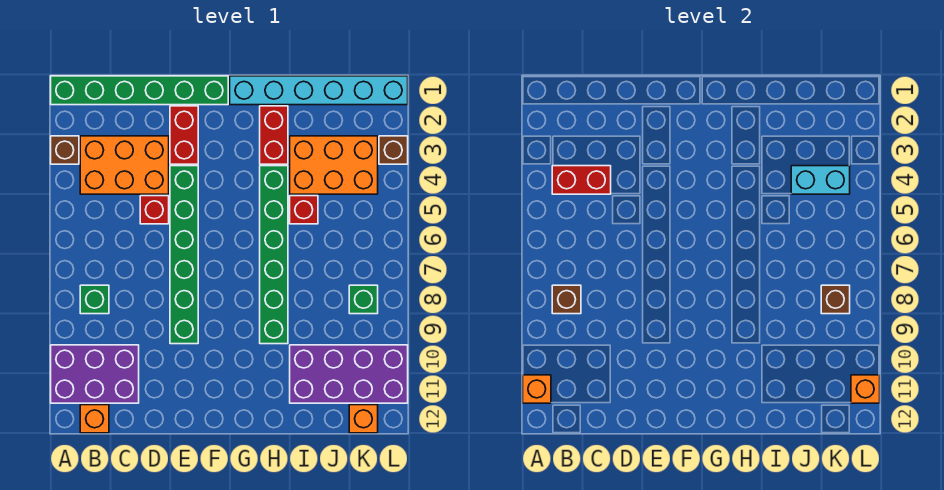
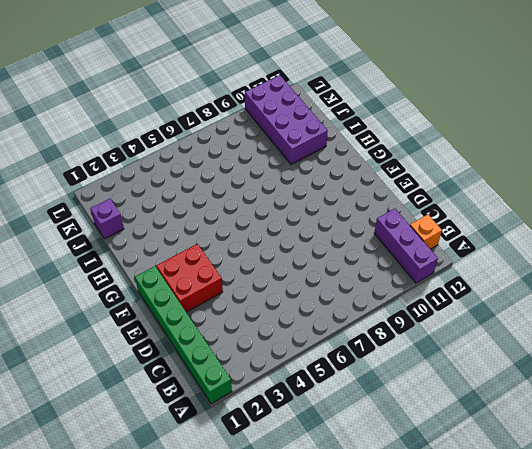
purple brick A11:C11 level 1 -> purple brick A10:C11 level 1
red brick E2:F3 level 1 -> red brick E2:E3 level 1
purple brick J1 level 1 -> cyan brick G1:L1 level 1
none -> brown brick A3 level 1
none -> orange brick B3:D4 level 1
none -> green brick B8 level 1

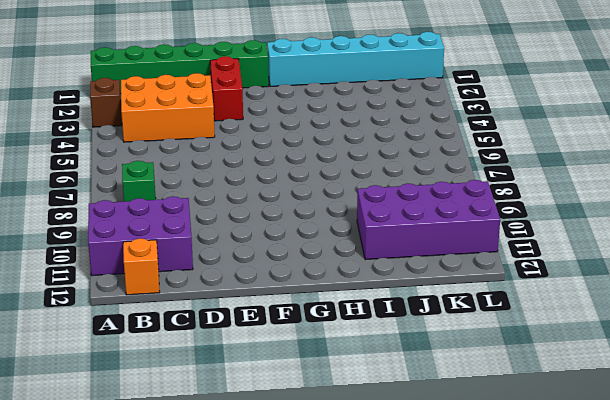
none -> red brick D5 level 1
none -> green brick E4:E9 level 1
none -> red brick H2:H3 level 1

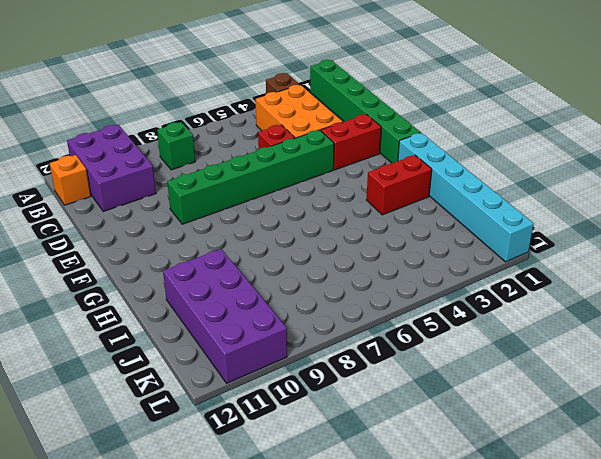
none -> green brick H4:H9 level 1
none -> orange brick I3:K4 level 1
none -> red brick I5 level 1

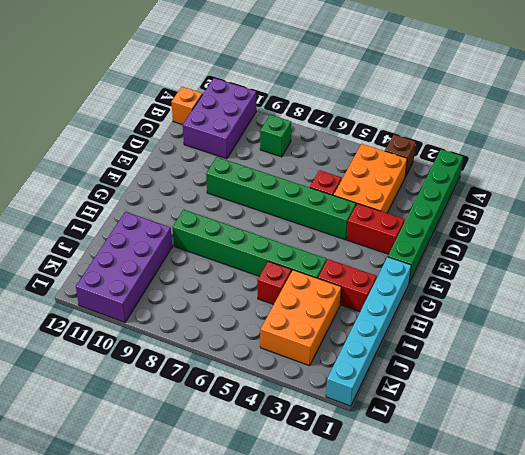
none -> green brick K8 level 1
none -> orange brick K12 level 1
none -> brown brick L3 level 1

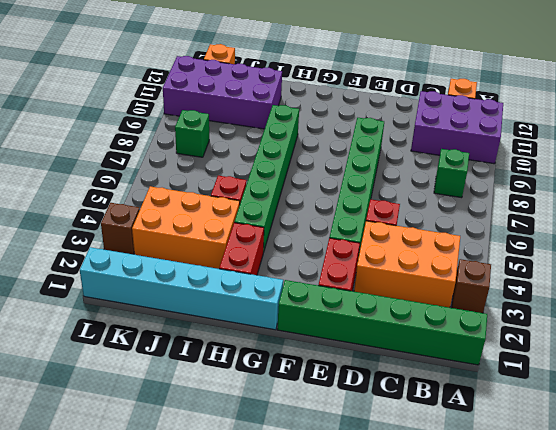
none -> orange brick A11 level 2
none -> red brick B4:C4 level 2
none -> brown brick B8 level 2

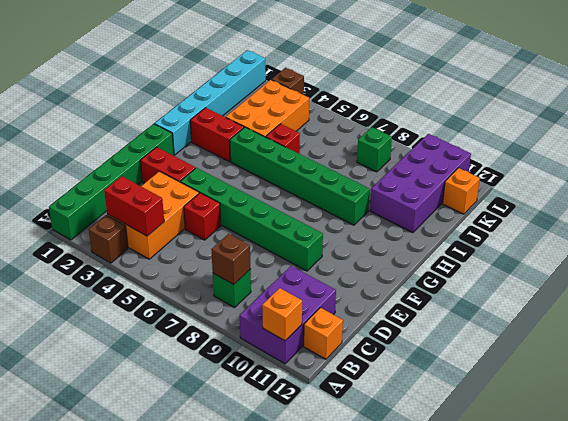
red brick B3:B4 level 2 -> red brick B4:C4 level 2
none -> cyan brick J4:K4 level 2
none -> brown brick K8 level 2
none -> orange brick L11 level 2

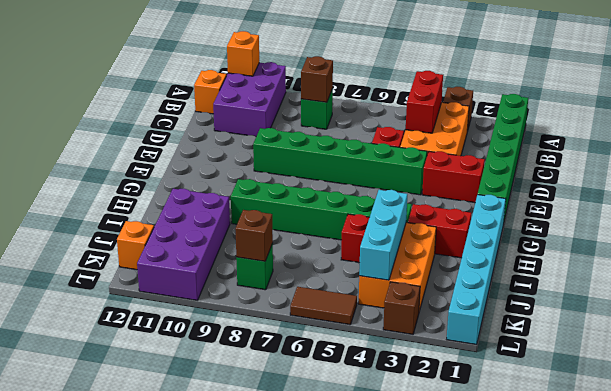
cyan brick I4:K4 level 2 -> cyan brick J4:K4 level 2
brown tile L5:L6 level 1 -> none
none -> orange brick L11 level 2

